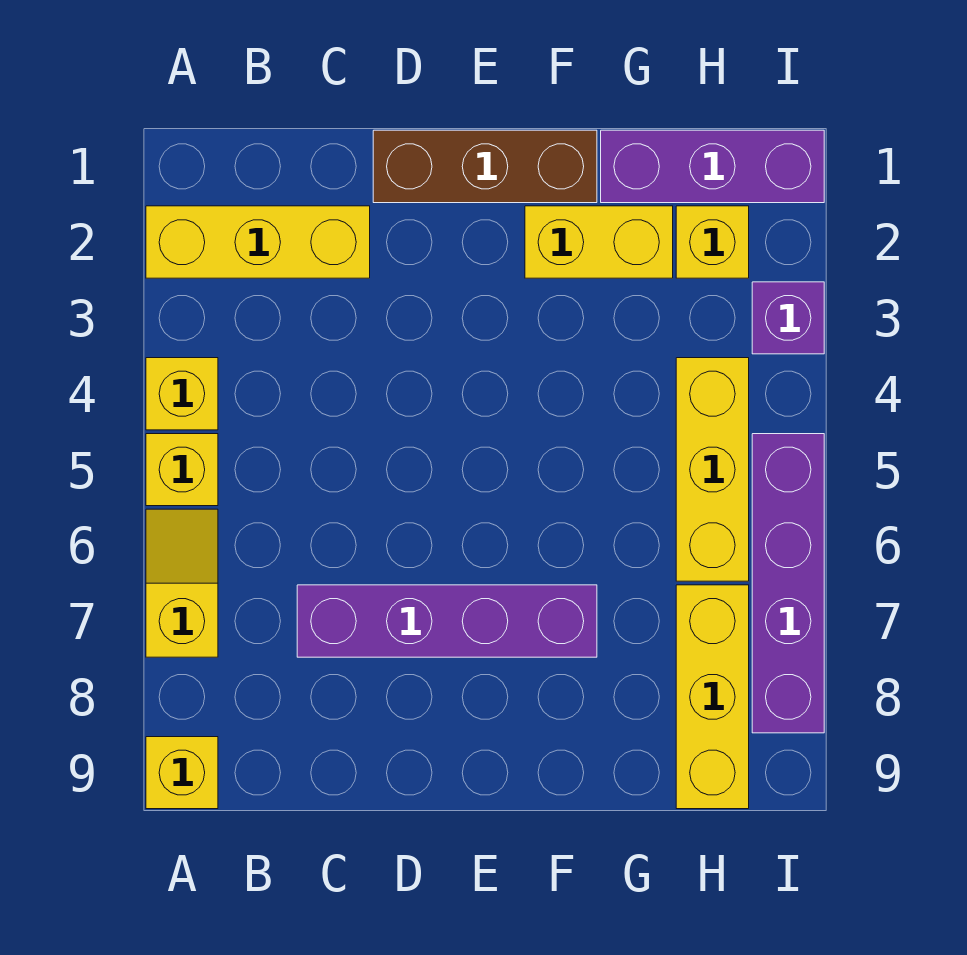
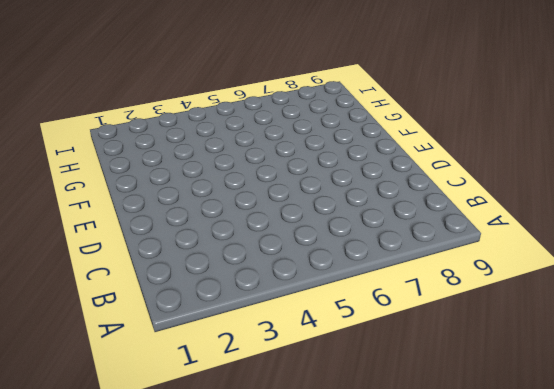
none -> yellow brick A2:C2 level 1
none -> yellow brick A4 level 1
none -> yellow brick A5 level 1

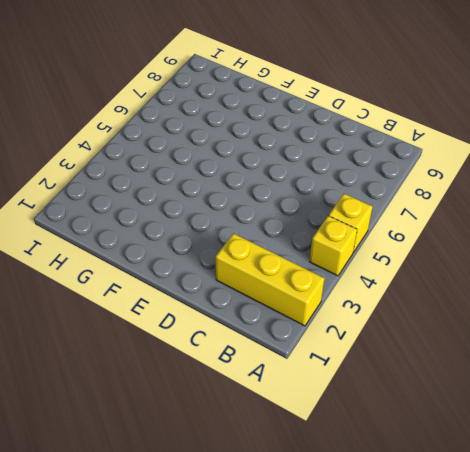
none -> yellow slope A6:A7 level 1 top 7
none -> yellow brick A9 level 1
none -> purple brick C7:F7 level 1

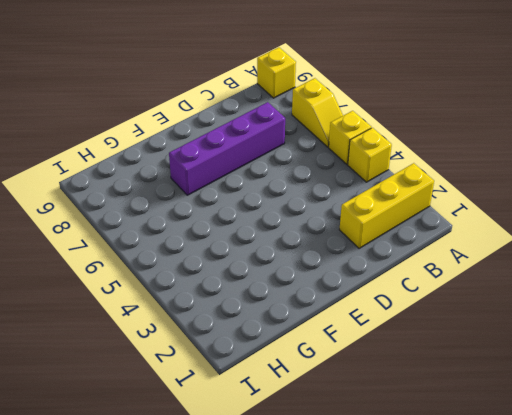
none -> brown brick D1:F1 level 1
none -> yellow brick F2:G2 level 1
none -> purple brick G1:I1 level 1

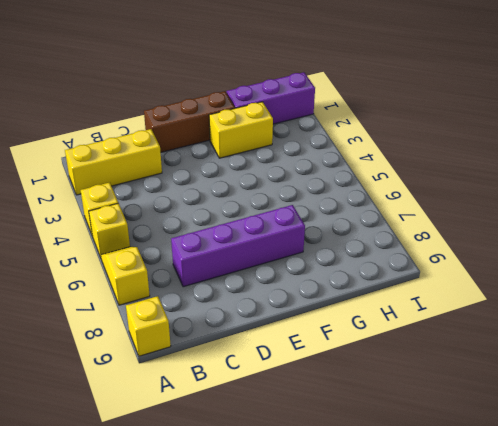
none -> yellow brick H2 level 1
none -> yellow brick H4:H6 level 1
none -> yellow brick H7:H9 level 1

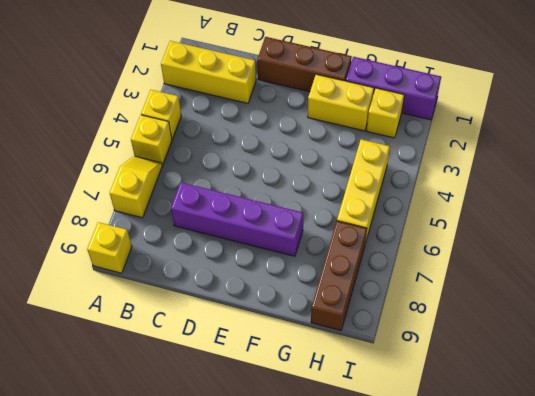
brown brick H7:H9 level 1 -> yellow brick H7:H9 level 1
none -> purple brick I3 level 1
none -> purple brick I5:I8 level 1

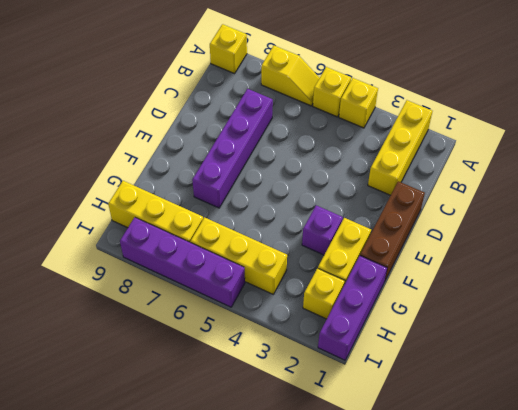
purple brick F3 level 1 -> purple brick I3 level 1

